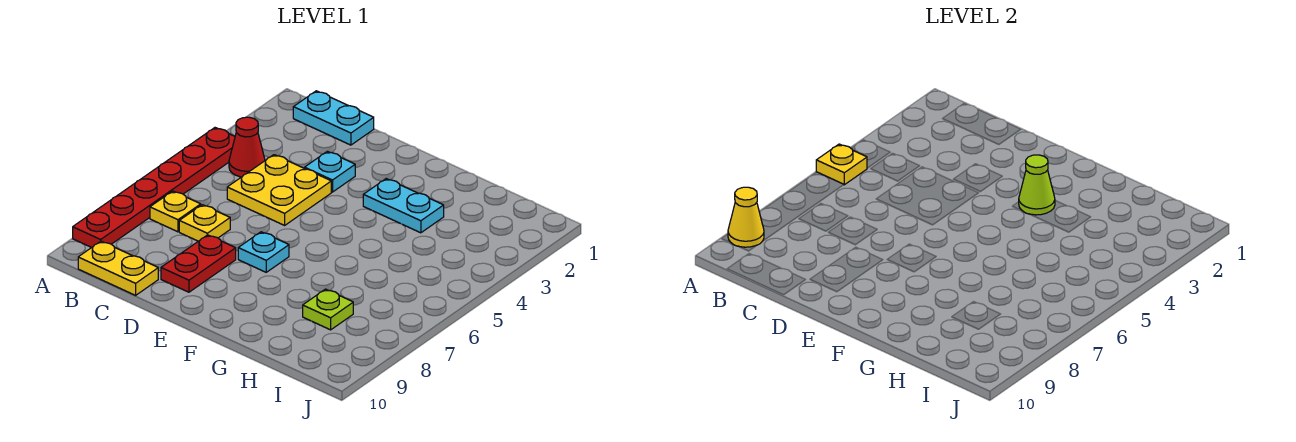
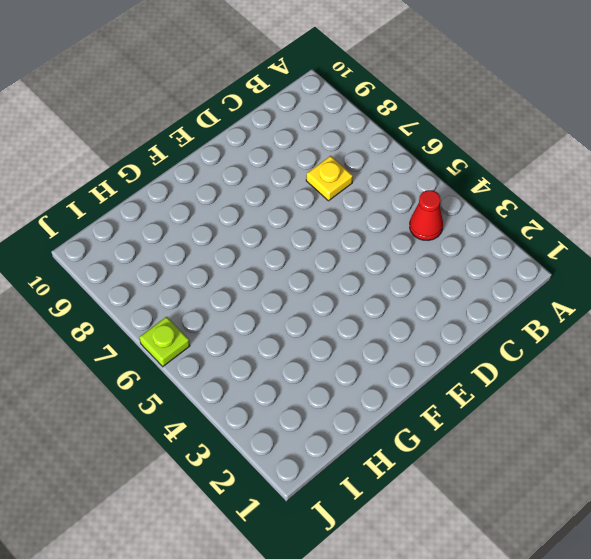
lime plate J6 level 1 -> lime plate H8 level 1
none -> red plate A4:A9 level 1
none -> cyan plate B1:C1 level 1
none -> yellow plate B7 level 1

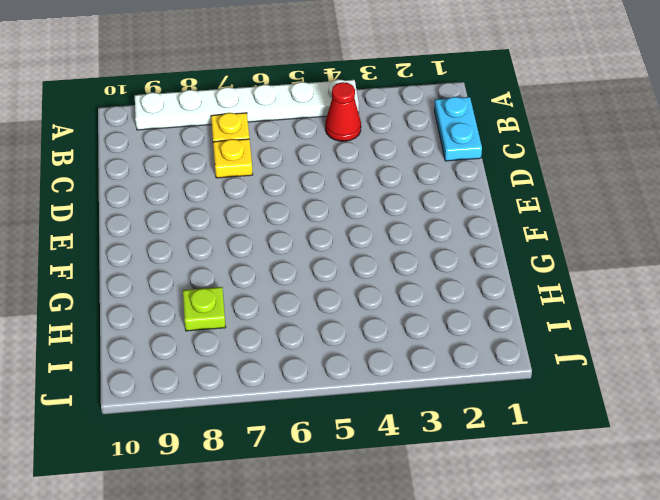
white plate A4:A9 level 1 -> red plate A4:A9 level 1
none -> yellow plate B10:C10 level 1
none -> yellow plate C4:D5 level 1
none -> cyan plate D3 level 1

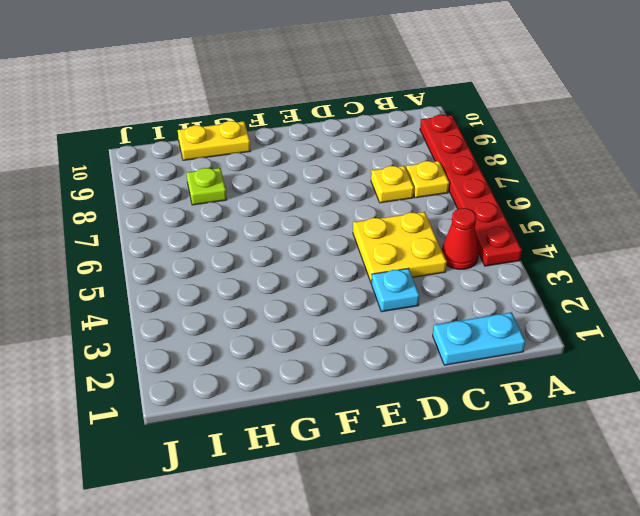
yellow plate G10:H10 level 1 -> yellow plate B10:C10 level 1
none -> red plate D8:D9 level 1
none -> cyan plate E7 level 1
none -> cyan plate F3:G3 level 1

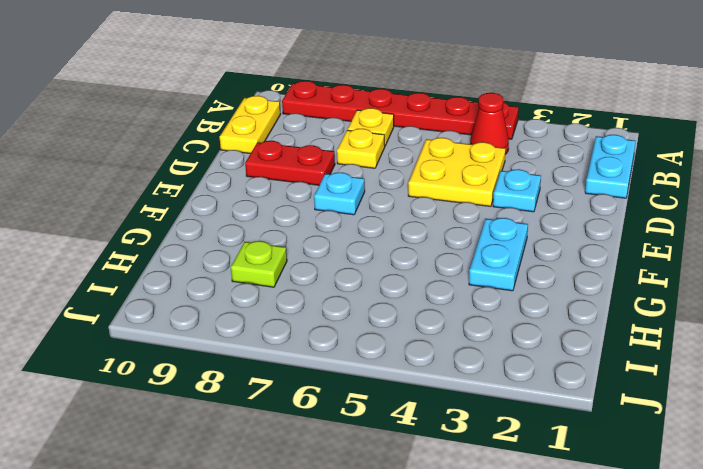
none -> yellow plate A5 level 2
none -> yellow cone A9 level 2
none -> lime cone F3 level 2

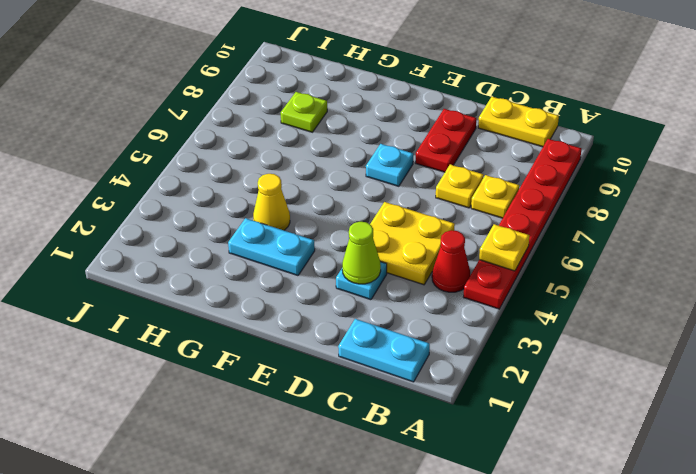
lime cone D3 level 2 -> lime cone F3 level 2
yellow cone G4 level 1 -> yellow cone A9 level 2

